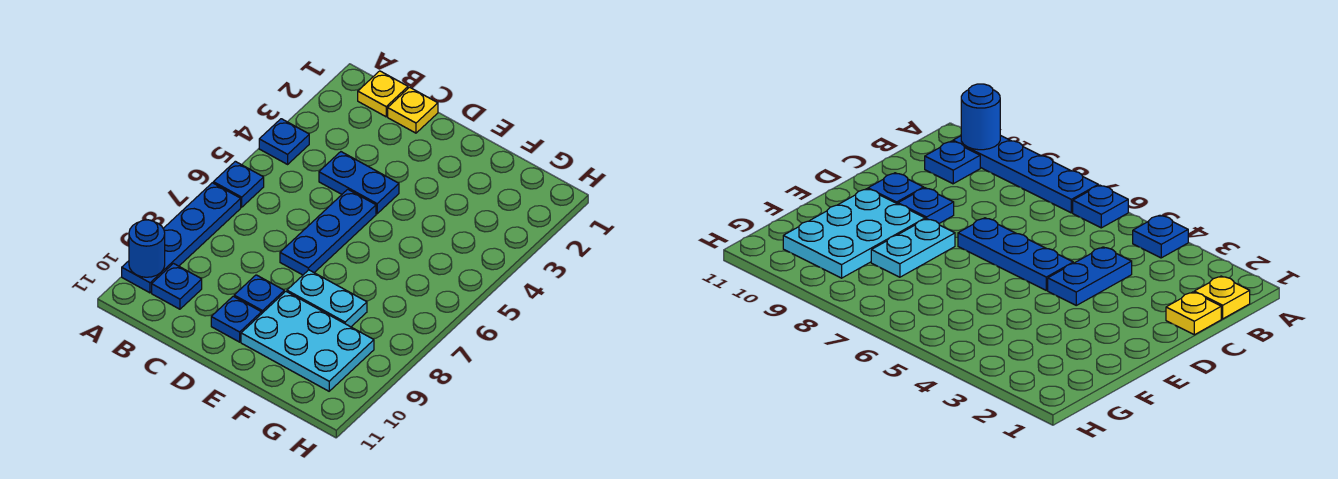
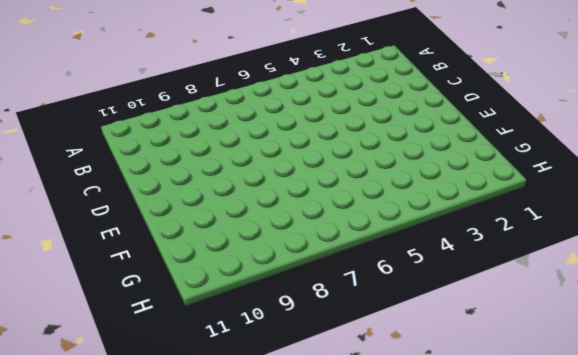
none -> blue plate A4 level 1
none -> blue plate A6 level 1
none -> blue plate A7:A10 level 1

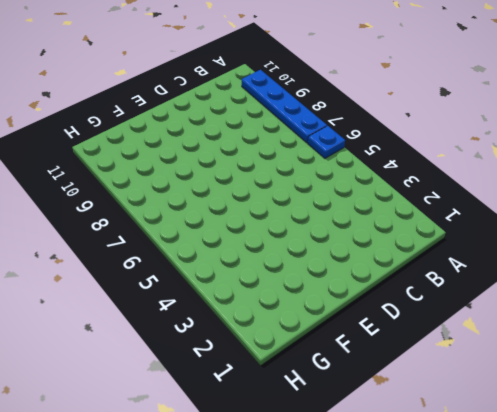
none -> blue plate A4 level 1
none -> yellow plate B1 level 1
none -> blue plate B10 level 1

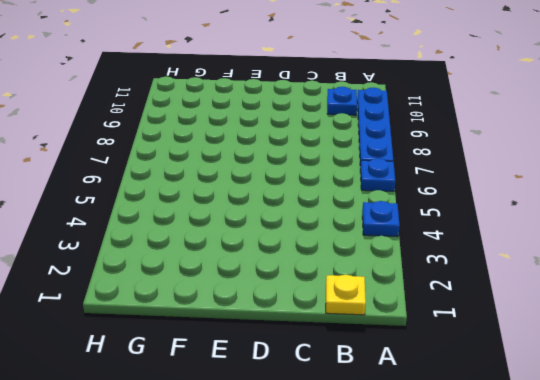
none -> yellow plate C1 level 1
none -> blue plate C4:D4 level 1
none -> blue plate D5:D7 level 1

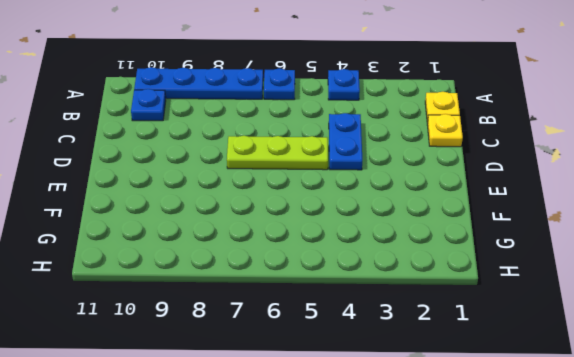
lime plate D5:D7 level 1 -> blue plate D5:D7 level 1
none -> blue plate D9 level 1
none -> blue plate D10 level 1
none -> cyan plate E8:F8 level 1

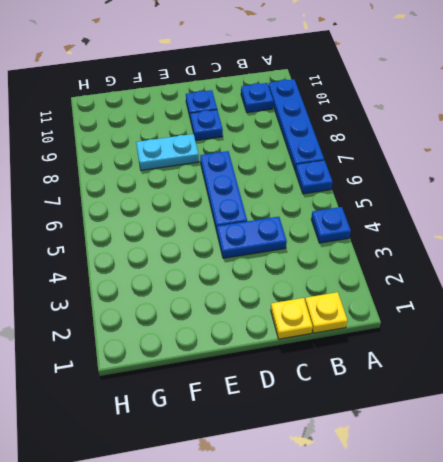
none -> cyan plate E9:G10 level 1
none -> blue round brick A10 level 2

